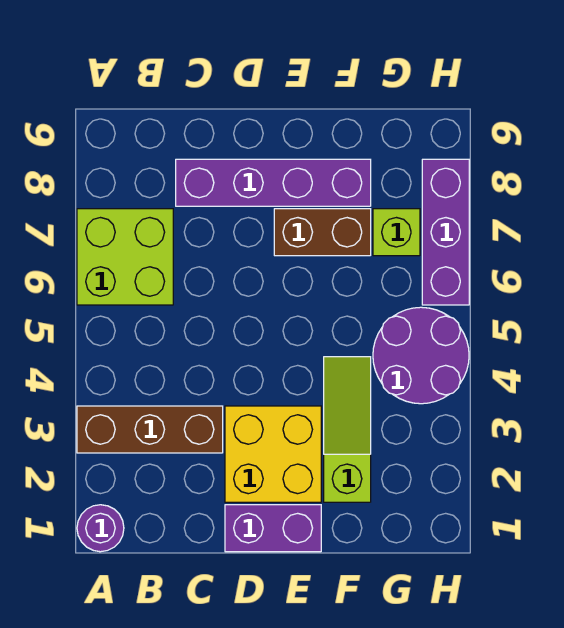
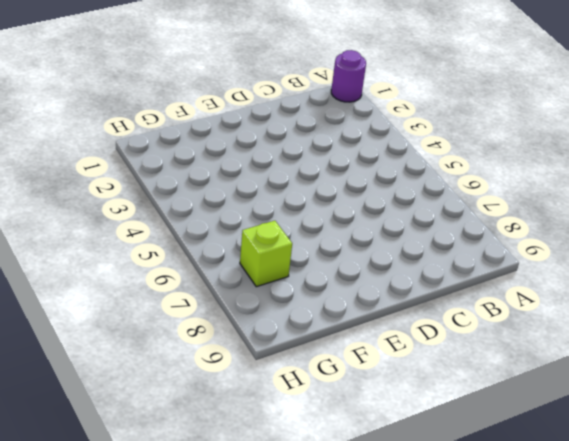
none -> brown brick A3:C3 level 1
none -> lime brick A6:B7 level 1

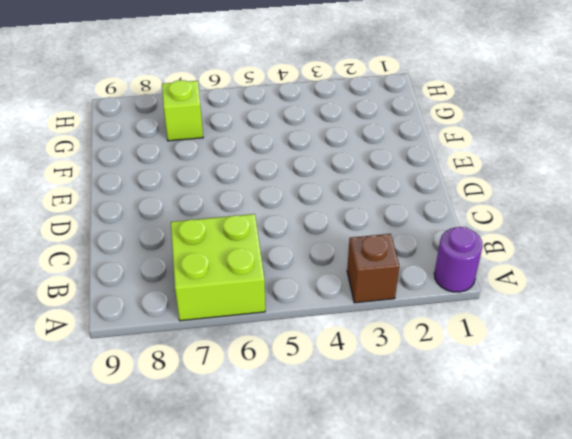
brown brick A3 level 1 -> brown brick A3:C3 level 1
none -> purple brick C8:F8 level 1
none -> purple brick D1:E1 level 1

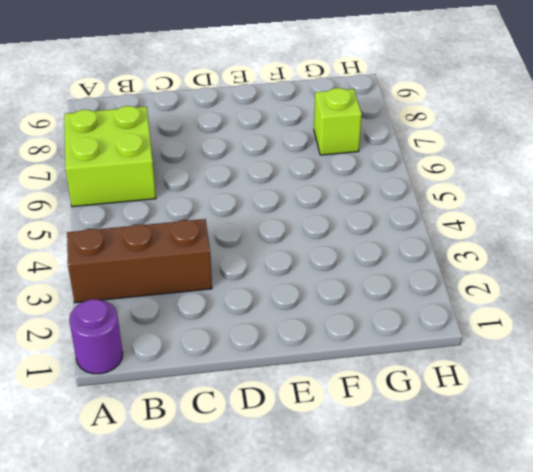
none -> purple brick C8:F8 level 1
none -> purple brick D1:E1 level 1

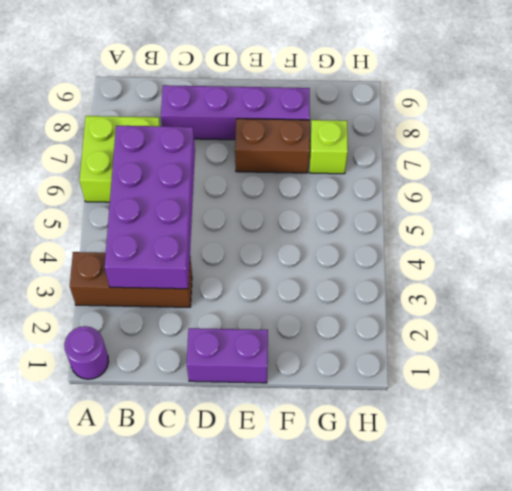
purple brick B3:C6 level 2 -> none
none -> yellow brick D2:E3 level 1
none -> lime slope F2:F4 level 1 top 2

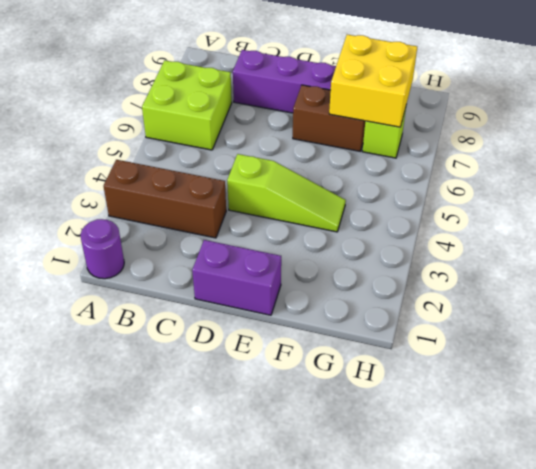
lime slope D4:F4 level 1 top D -> lime slope F2:F4 level 1 top 2
yellow brick F7:G8 level 2 -> yellow brick D2:E3 level 1
none -> purple round brick G4:H5 level 1
none -> purple brick H6:H8 level 1

